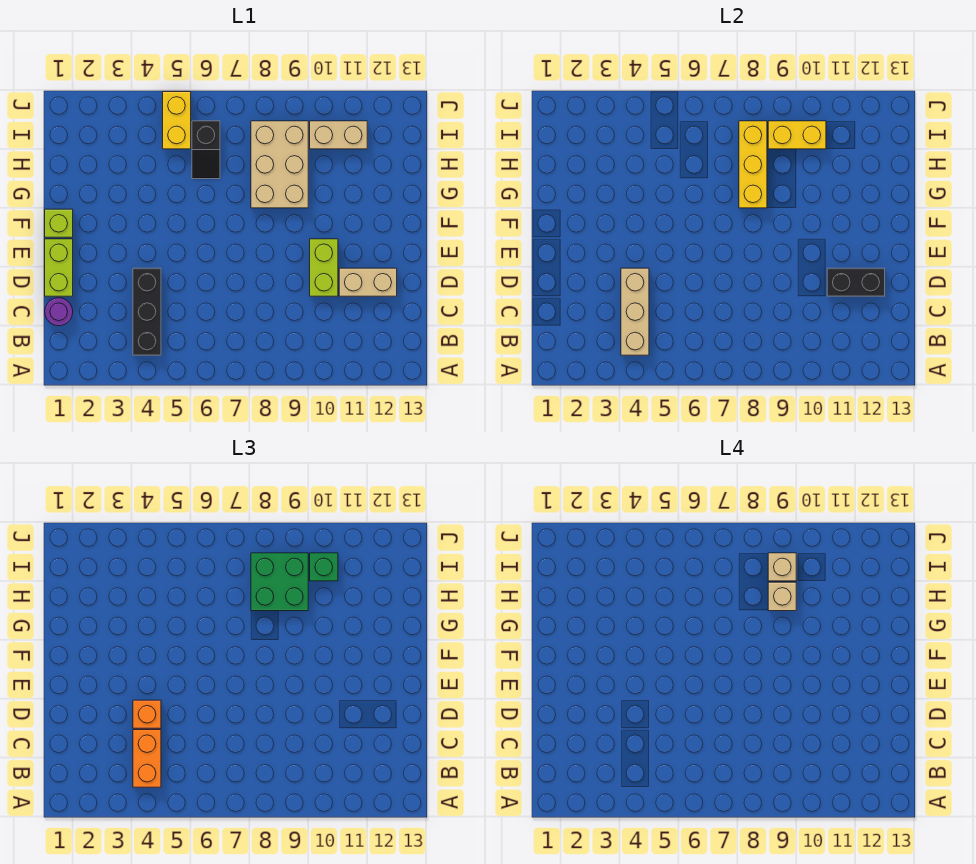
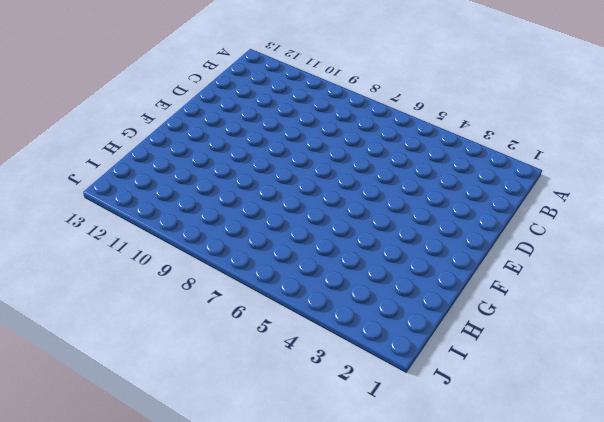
none -> black brick B4:D4 level 1
none -> purple round brick C1 level 1
none -> lime brick D1:E1 level 1

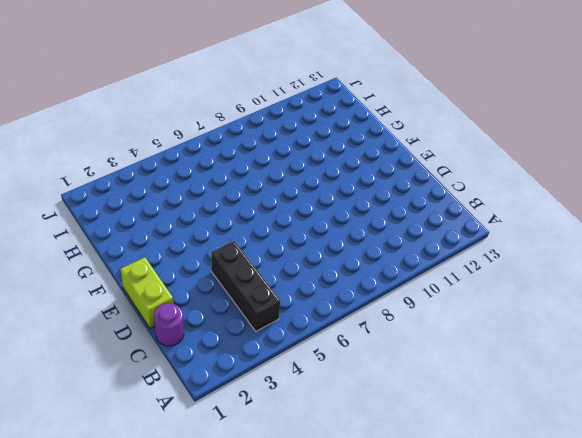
none -> lime brick D10:E10 level 1
none -> tan brick D11:D12 level 1
none -> lime brick F1 level 1

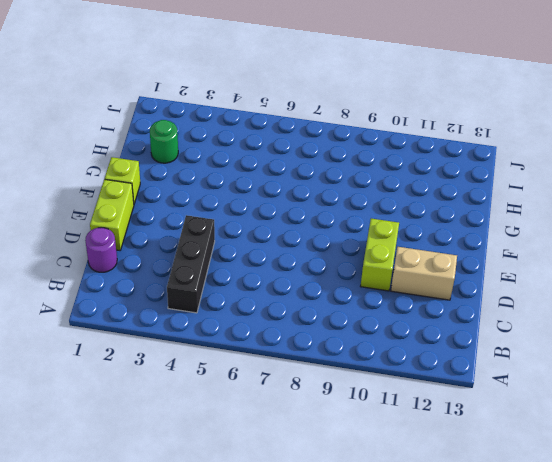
green round brick H2 level 1 -> none
none -> tan brick G8:I9 level 1
none -> black slope H6:I6 level 1 top I
none -> yellow brick I5:J5 level 1

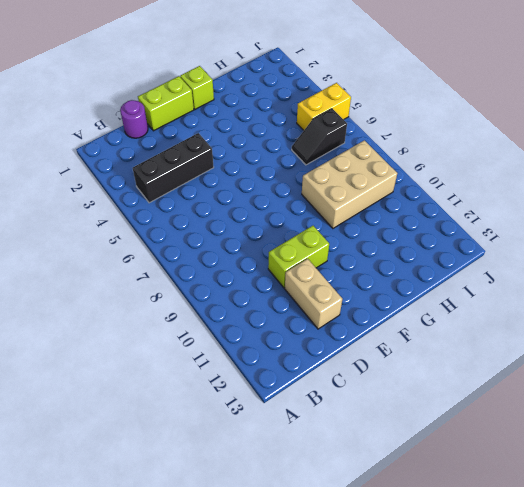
none -> tan brick I10:I11 level 1
none -> tan brick B4:D4 level 2
none -> black brick D11:D12 level 2

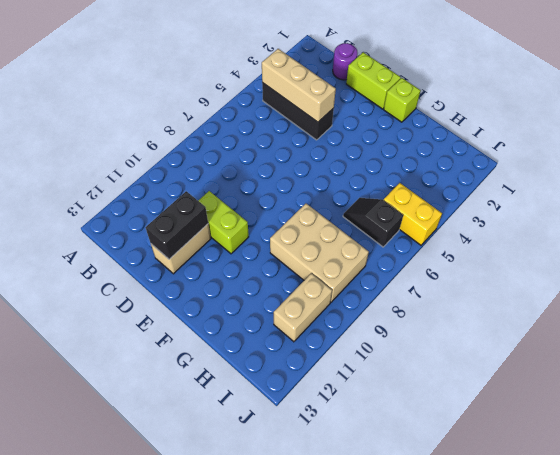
none -> yellow brick G8:I8 level 2
none -> yellow brick I9:I10 level 2
none -> orange brick B4:C4 level 3

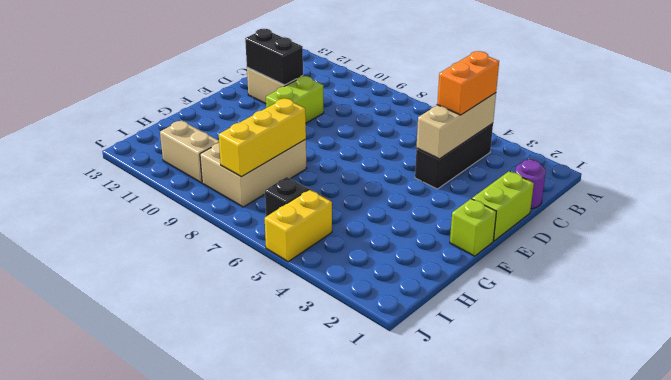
none -> yellow brick I9:I10 level 2
none -> orange brick D4 level 3
none -> green brick H8:I9 level 3

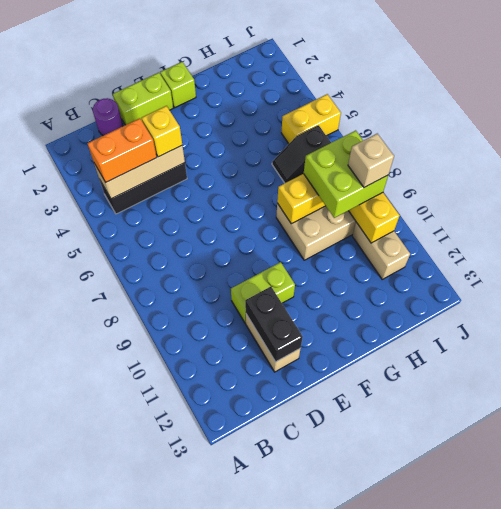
yellow brick D4 level 3 -> orange brick D4 level 3
lime brick H8:I9 level 3 -> green brick H8:I9 level 3
none -> green brick I10 level 3
none -> tan brick H9 level 4

